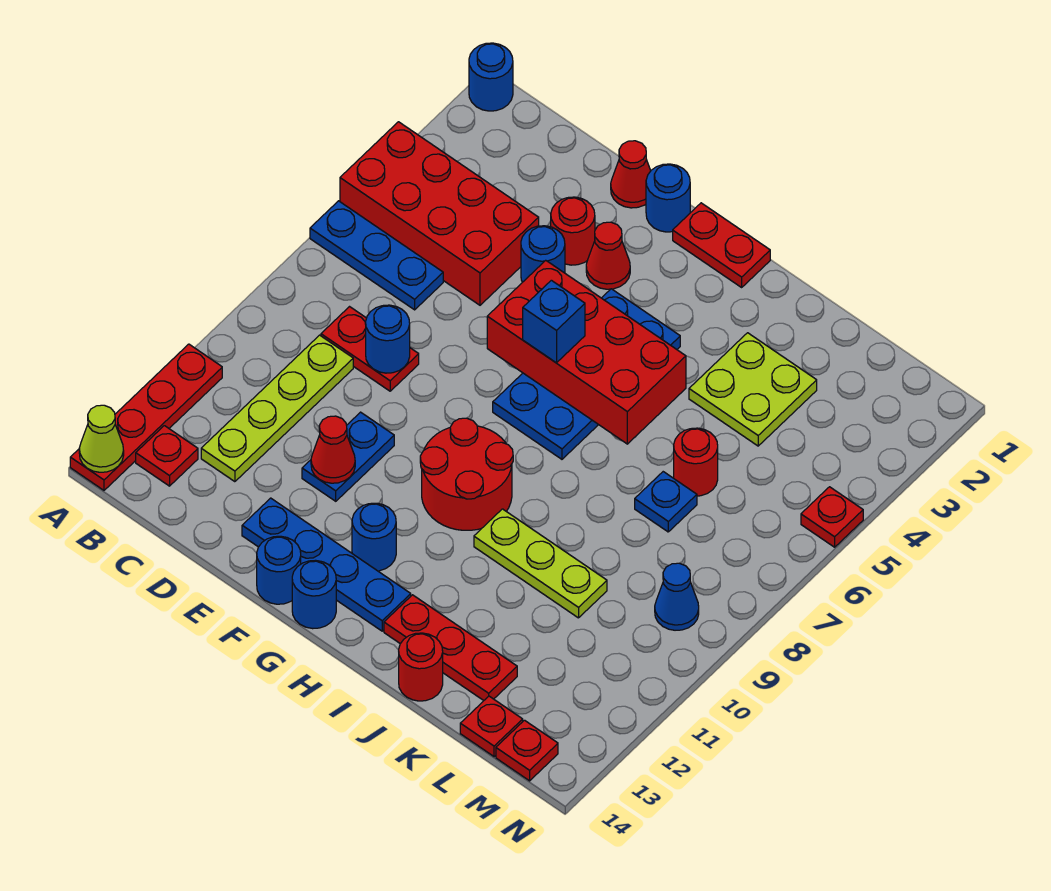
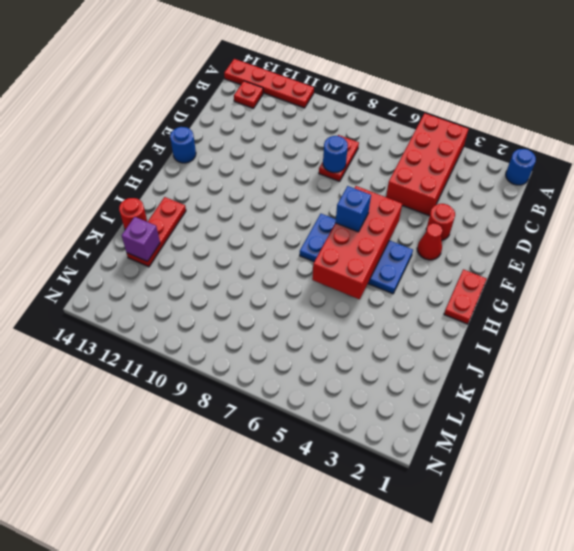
purple brick K13 level 2 -> none
none -> blue plate A6:C6 level 1
none -> lime plate C9:C12 level 1
none -> red cone E1 level 1
none -> blue round brick E4 level 1

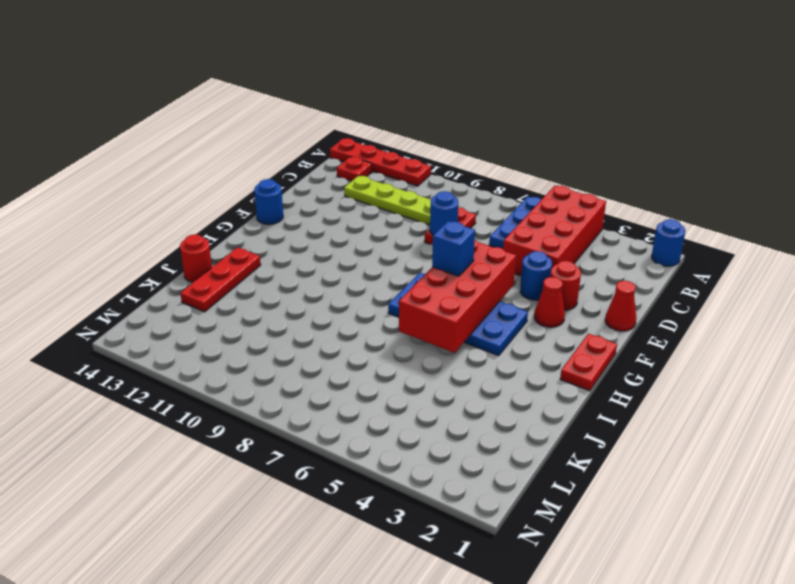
none -> blue plate E10:E11 level 1
none -> blue plate E13:H13 level 1
none -> blue round brick F1 level 1
none -> red round brick G9:H10 level 1

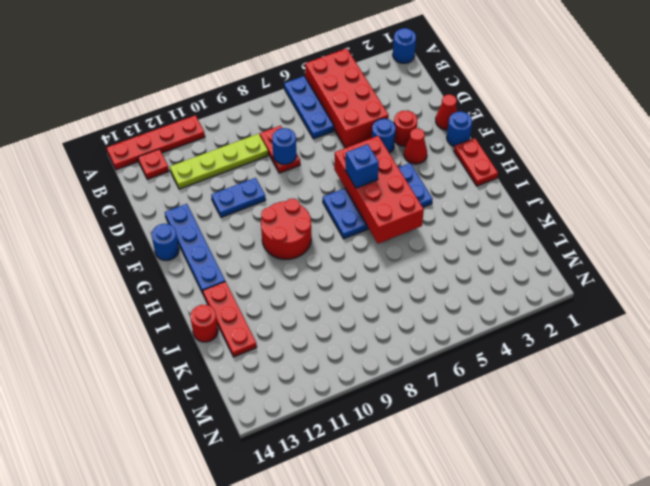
none -> blue round brick G12 level 1
none -> blue round brick G14 level 1
none -> lime plate I10:K10 level 1
none -> lime plate J3:K4 level 1

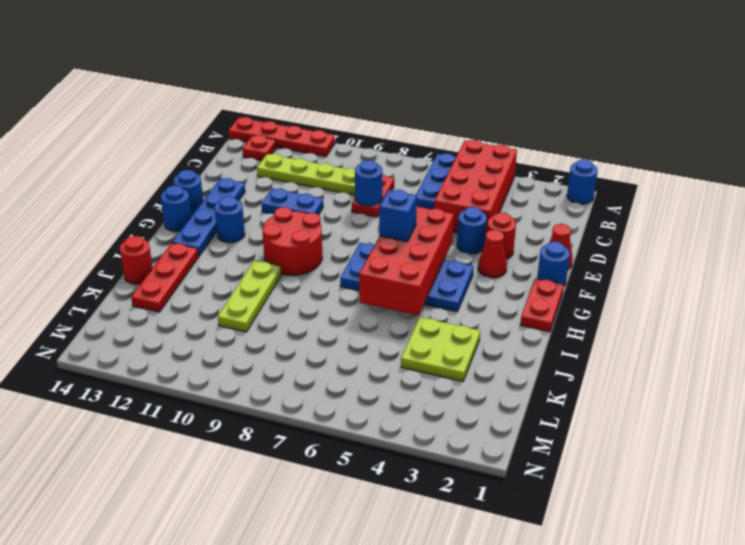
none -> red round brick K6 level 1
none -> blue plate K7 level 1
none -> red plate L14 level 1
none -> blue cone M9 level 1

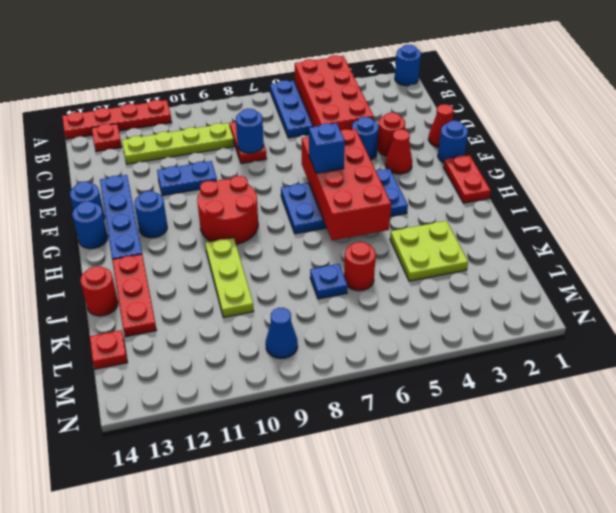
none -> red plate M14 level 1
none -> red plate N5 level 1
none -> lime cone A14 level 2
none -> red cone E11 level 2

